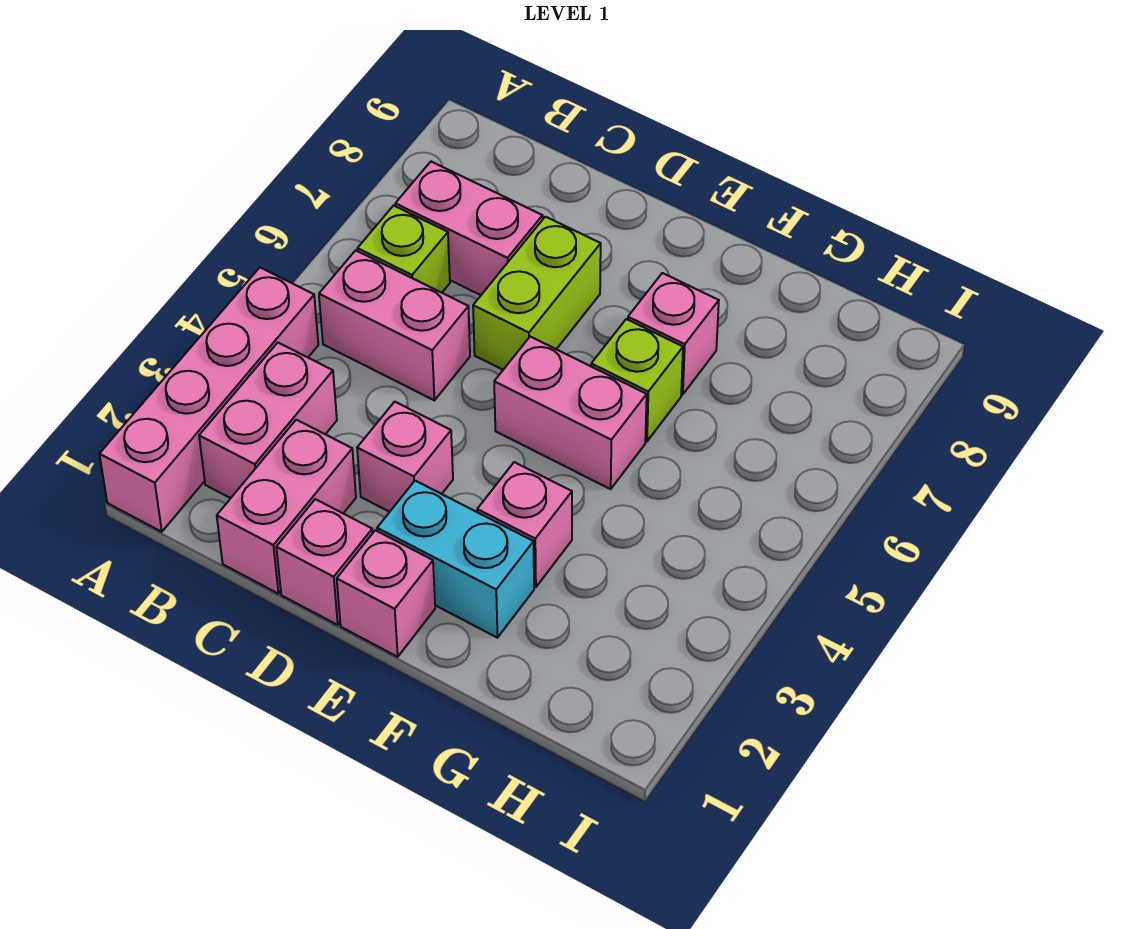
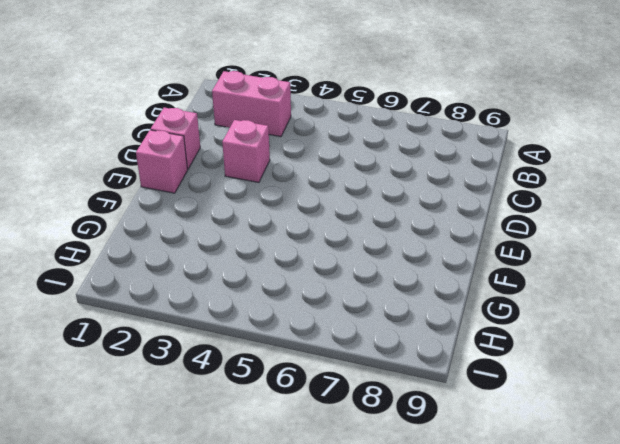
none -> pink brick A1:A4 level 1
none -> pink brick B5:C5 level 1
none -> lime brick B6 level 1

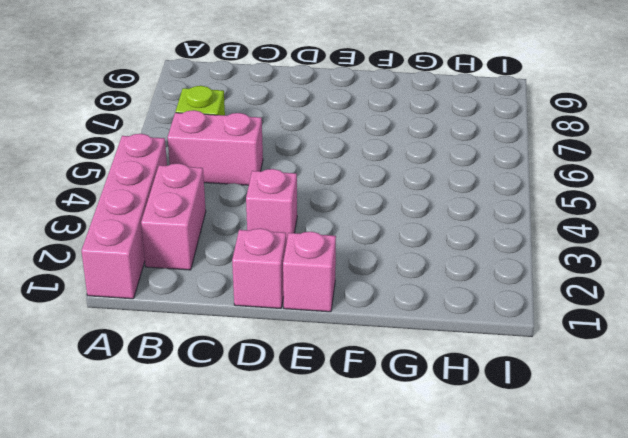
none -> pink brick B7:C7 level 1
none -> pink brick C1:C2 level 1
none -> lime brick D6:D7 level 1

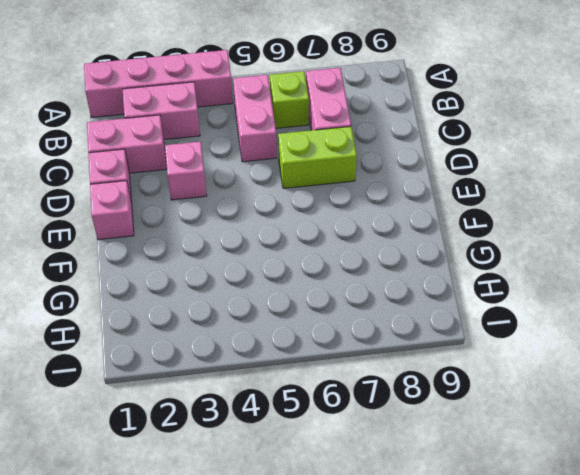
none -> cyan brick E2:F2 level 1
none -> pink brick E5:F5 level 1
none -> pink brick F3 level 1

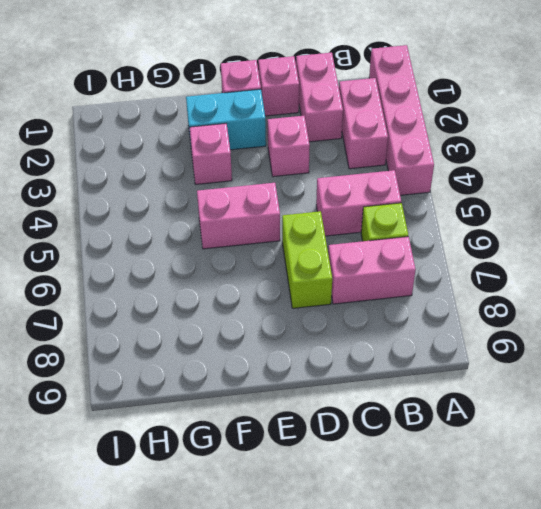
none -> lime brick F6 level 1
none -> pink brick F7 level 1

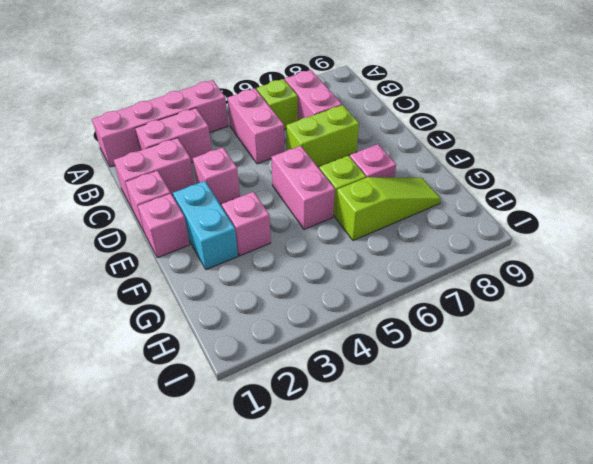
lime slope G6:G8 level 1 top 6 -> none

